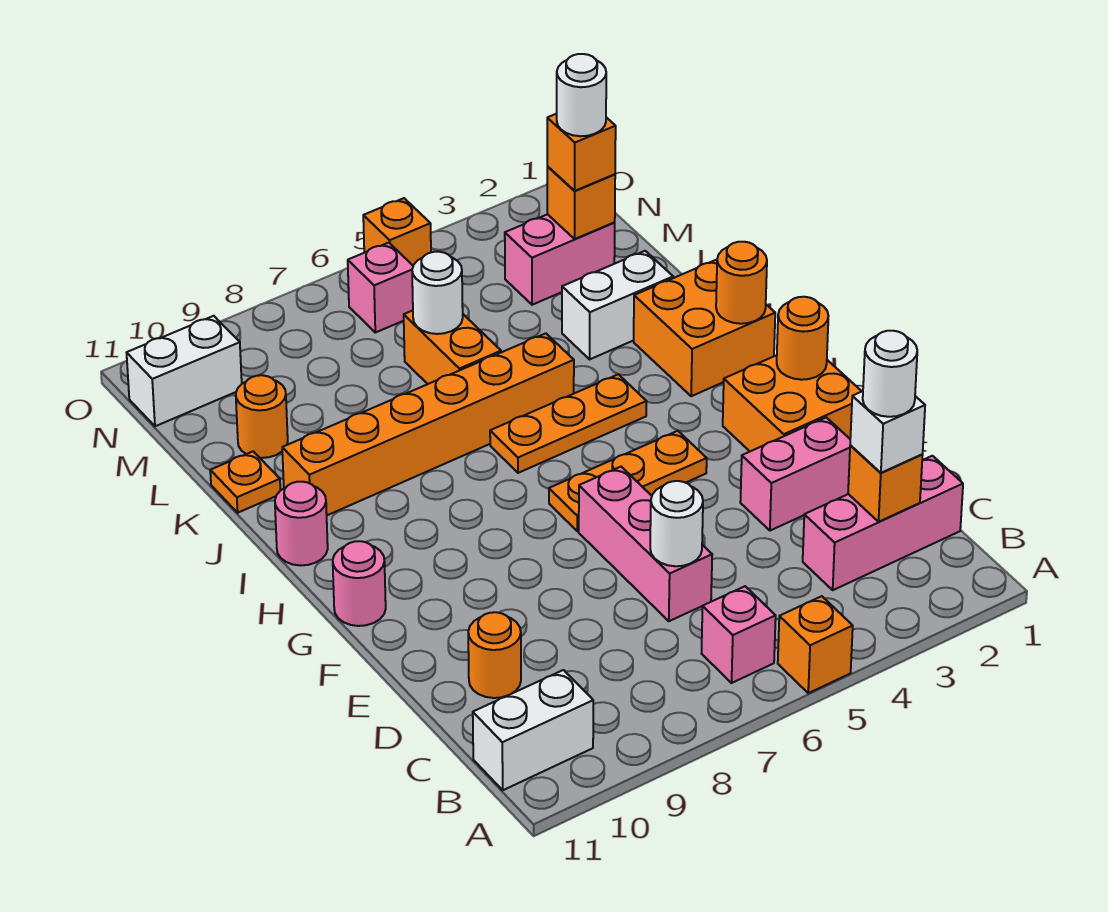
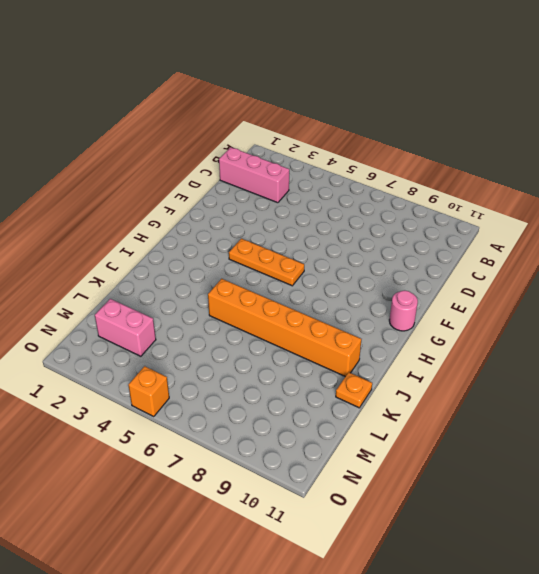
none -> orange brick A5 level 1
none -> pink brick B6 level 1
none -> white brick B10:B11 level 1
none -> pink brick D6:F6 level 1

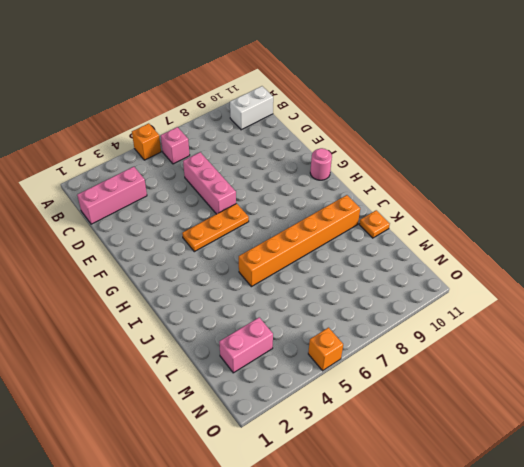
none -> orange round brick D10 level 1
none -> pink brick E2:E3 level 1
none -> orange brick F1:G2 level 1
none -> orange brick I1:J2 level 1

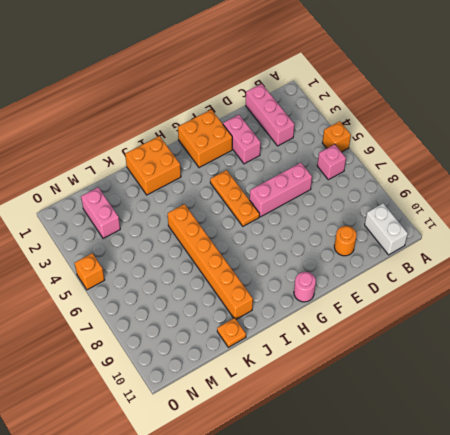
none -> orange plate I4:I6 level 1
none -> pink round brick I11 level 1
none -> white brick K2:K3 level 1
none -> orange brick K6:L6 level 1

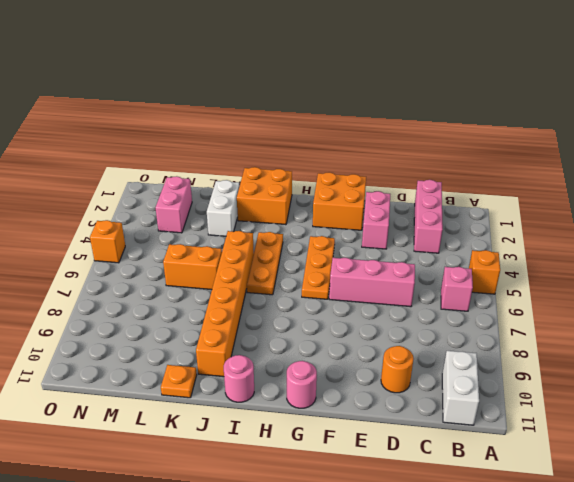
none -> orange round brick L10 level 1
none -> pink brick N6 level 1
none -> white brick N10:N11 level 1
none -> orange brick C2 level 2

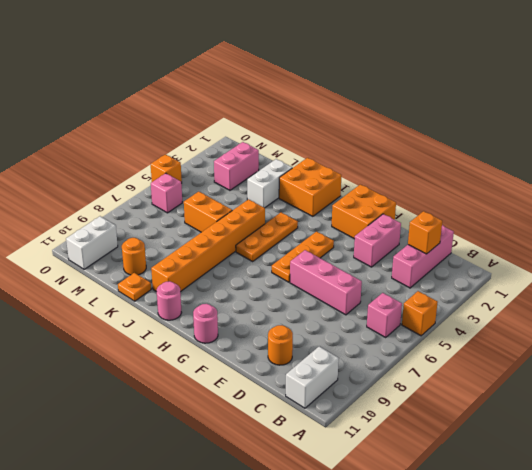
none -> white round brick D6 level 2
none -> orange round brick G1 level 2
none -> orange round brick I1 level 2
none -> white round brick L6 level 2

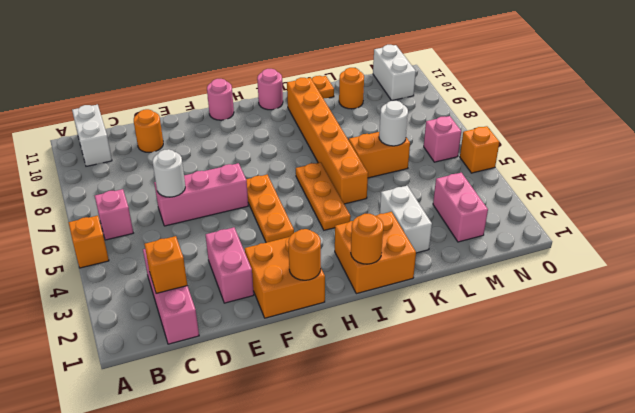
none -> orange brick M2 level 2
none -> white brick C2 level 3
none -> orange brick M2 level 3
none -> white round brick C2 level 4

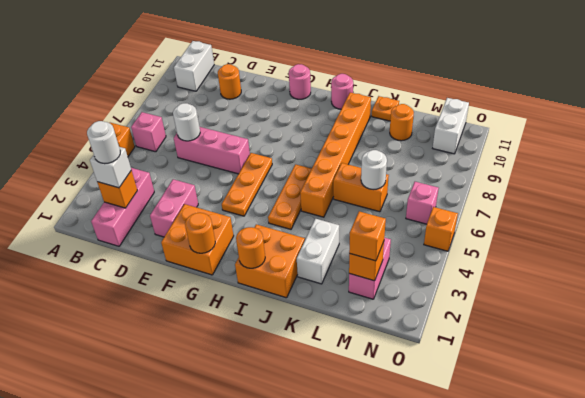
none -> white round brick M2 level 4

